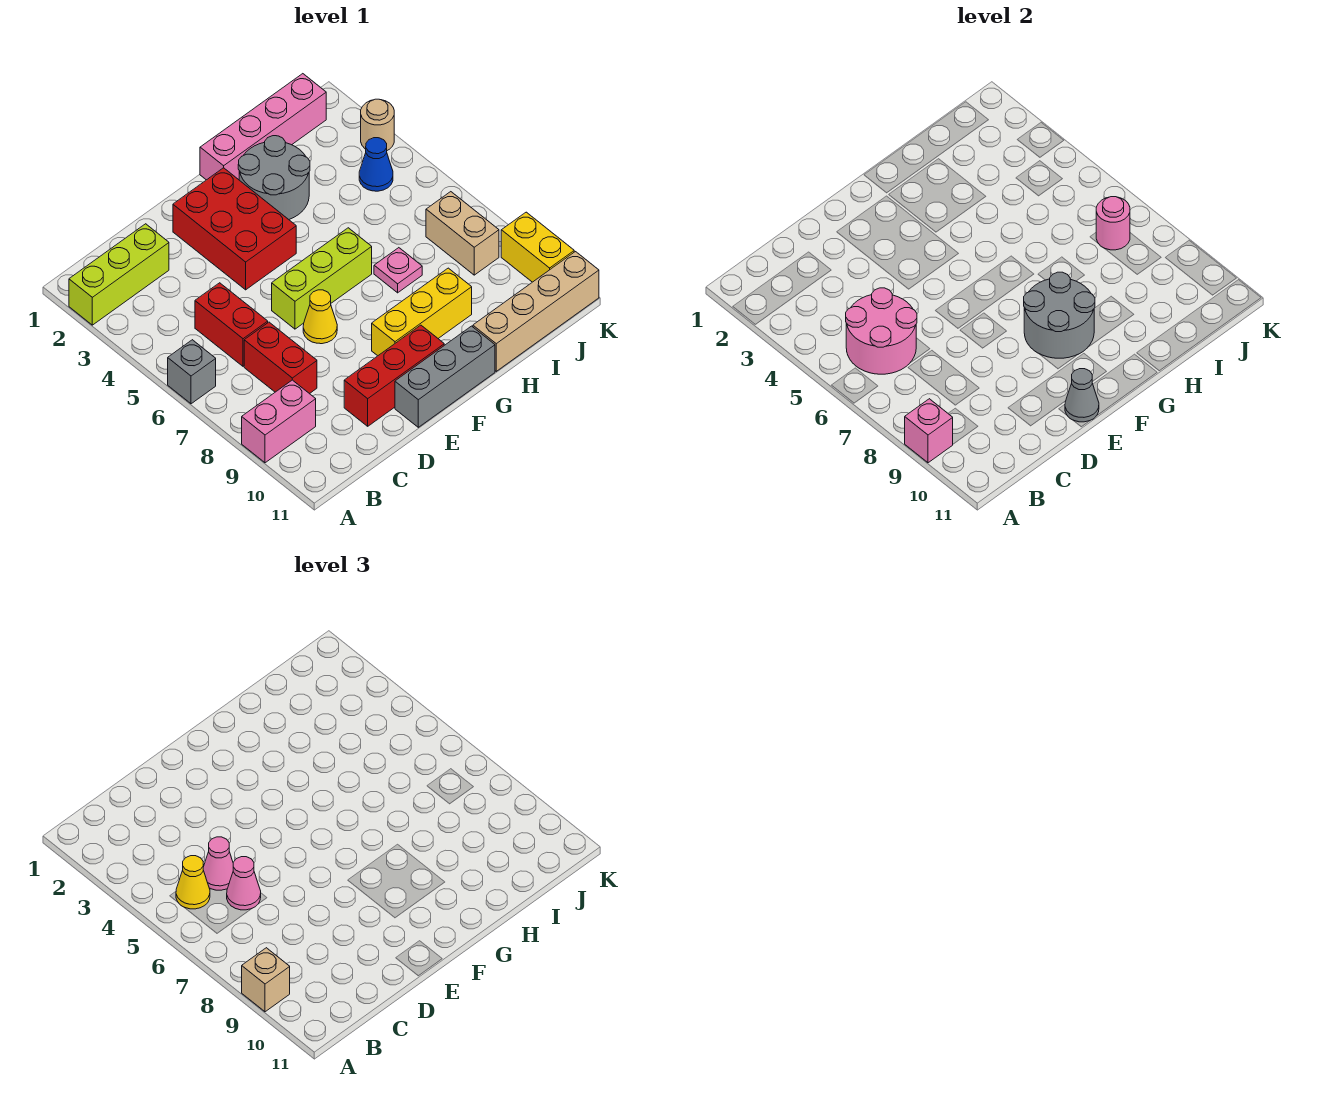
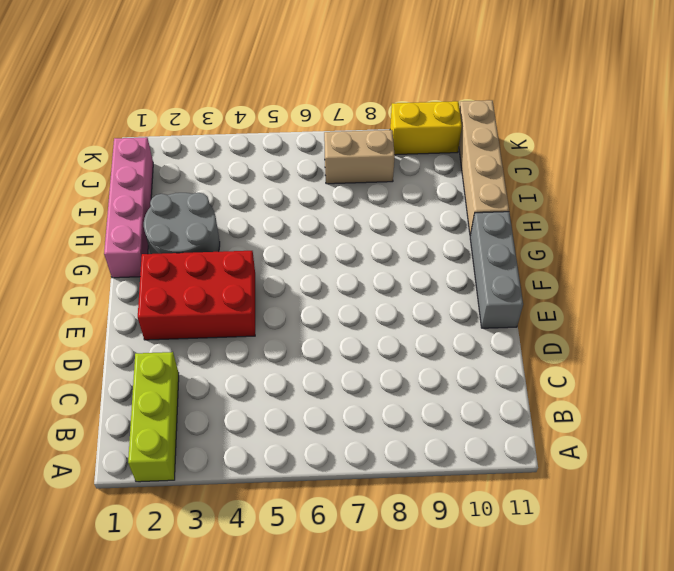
none -> grey brick A6 level 1
none -> pink brick A9:B9 level 1
none -> red brick C5:C6 level 1

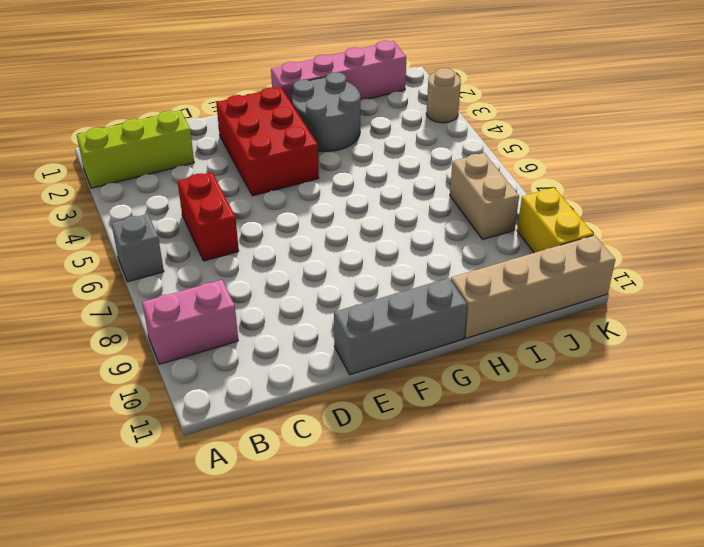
none -> red brick C7:C8 level 1
none -> red brick D10:F10 level 1
none -> lime brick E6:G6 level 1

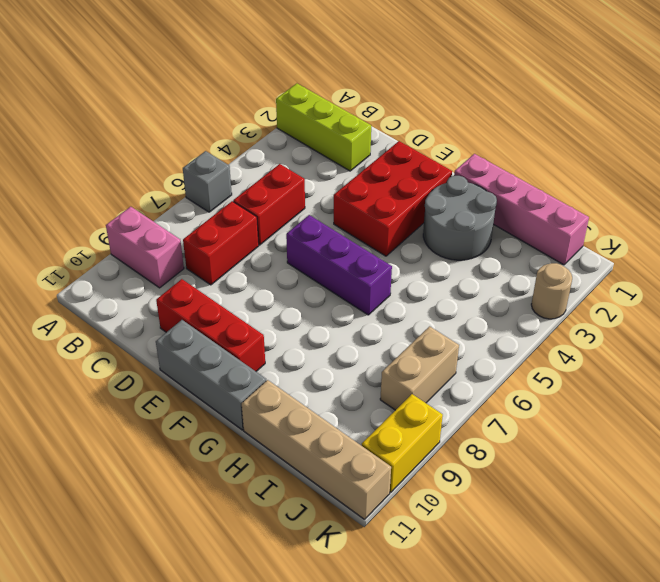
purple brick E6:G6 level 1 -> lime brick E6:G6 level 1
none -> yellow cone E7 level 1
none -> yellow brick F9:H9 level 1
none -> pink plate H7 level 1

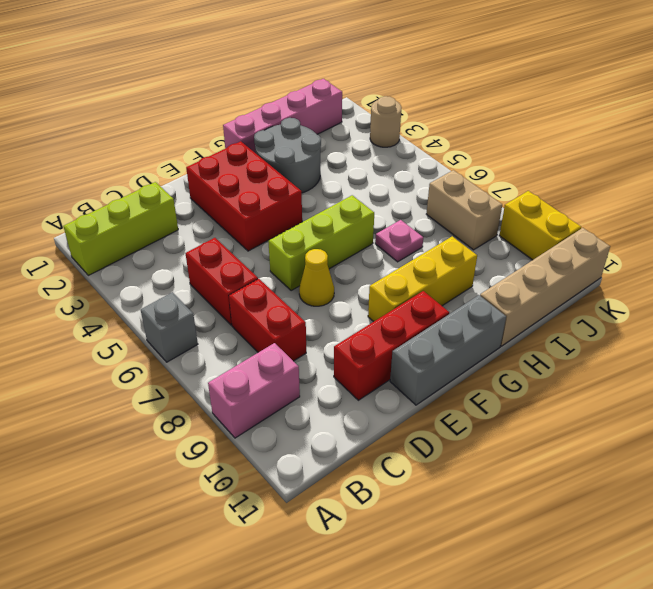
none -> blue cone J4 level 1
none -> pink brick A9 level 2
none -> pink round brick B5:C6 level 2

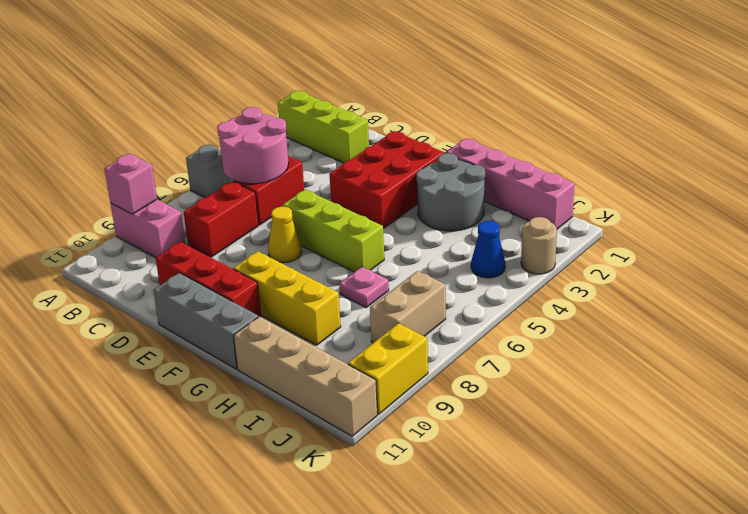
none -> grey cone E11 level 2
none -> grey round brick F8:G9 level 2
none -> pink round brick J7 level 2

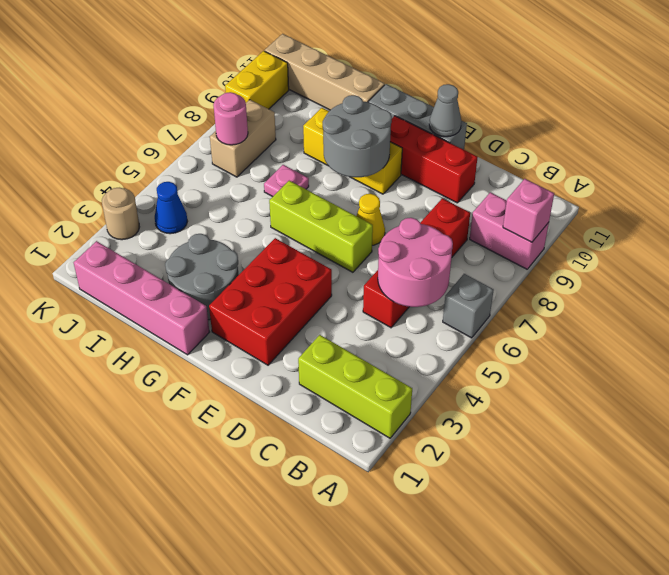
none -> tan brick A9 level 3
none -> yellow cone B5 level 3
none -> pink cone C5 level 3

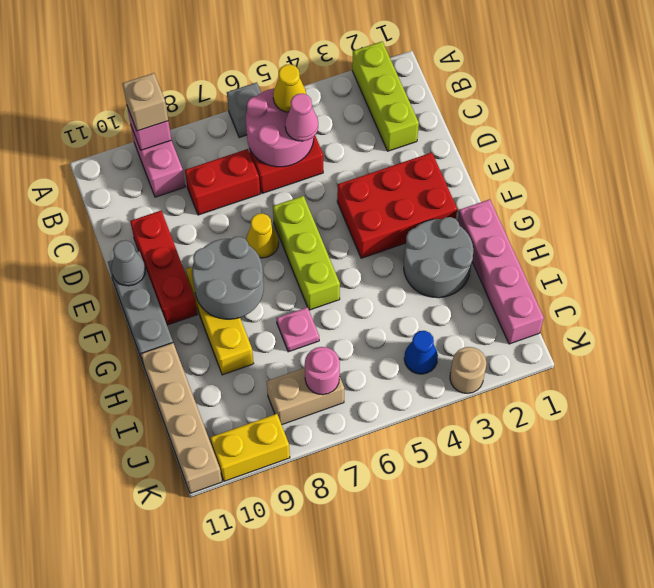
none -> pink cone C6 level 3

